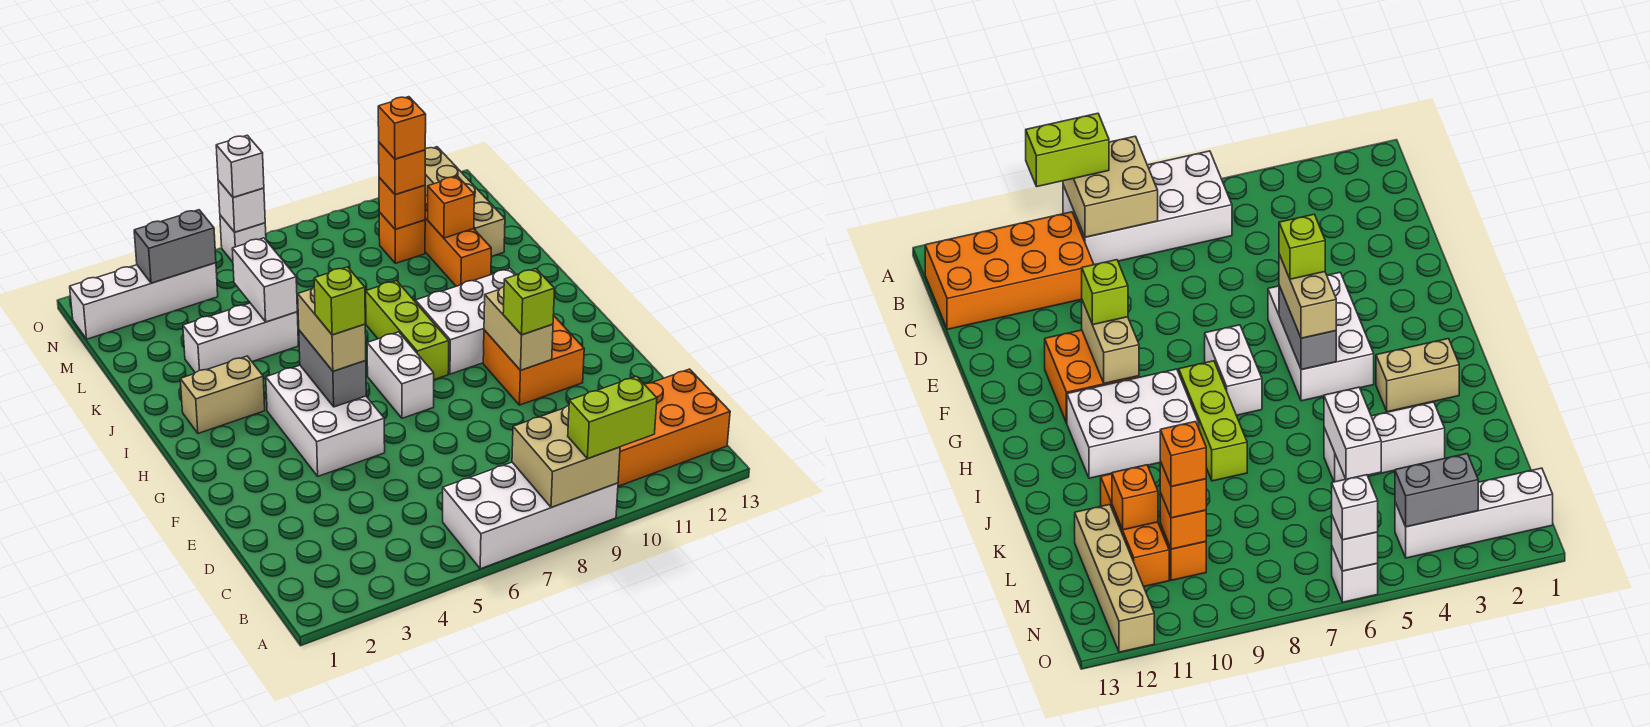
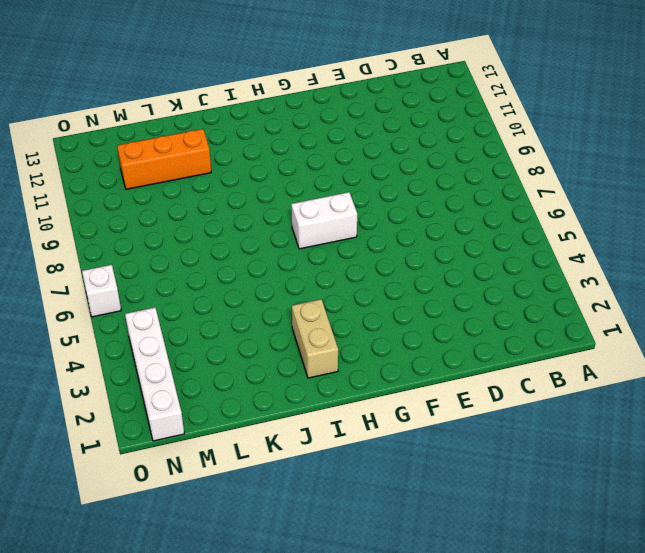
none -> white brick A6:B9 level 1
none -> orange brick B10:C13 level 1
none -> white brick F4:H5 level 1

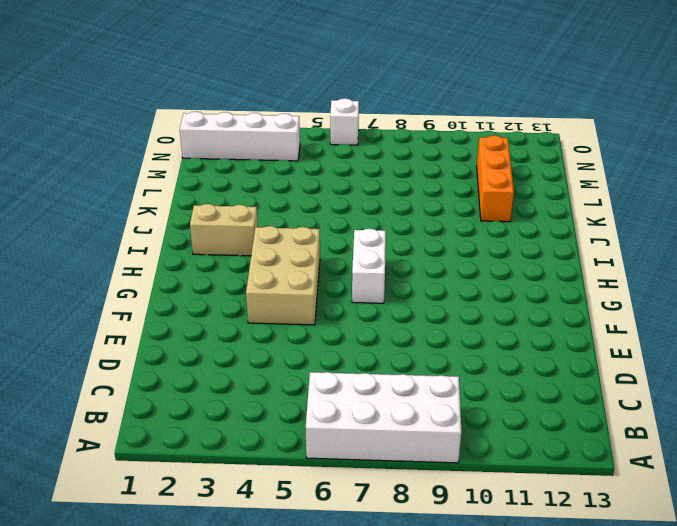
tan brick F4:H5 level 1 -> white brick F4:H5 level 1
none -> orange brick B10:C13 level 1
none -> orange brick F10:G11 level 1
none -> lime brick H8:J8 level 1

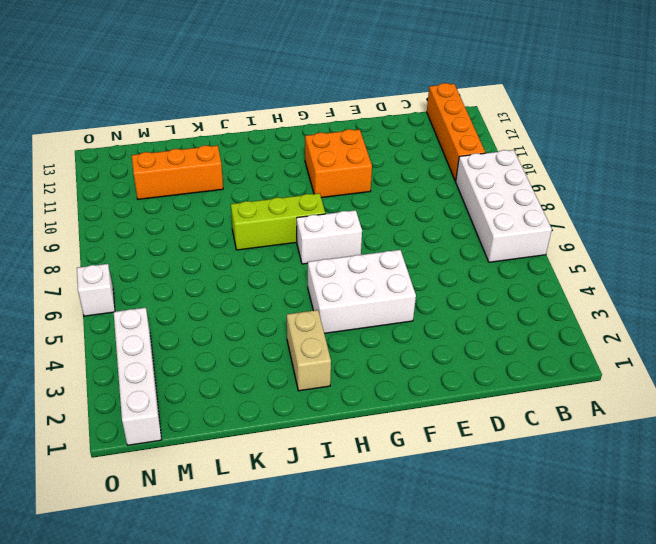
orange brick B10:B13 level 1 -> orange brick B10:C13 level 1
none -> white brick H9:I11 level 1
none -> white brick K3:K5 level 1
none -> tan brick L12:O12 level 1

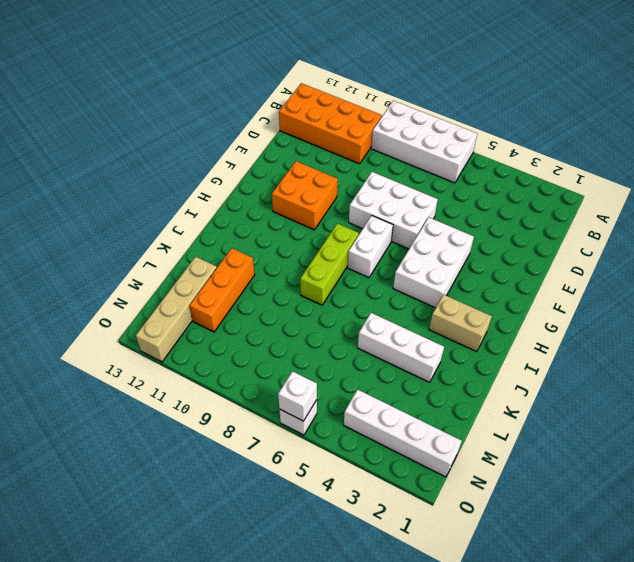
white brick E6:F8 level 1 -> white brick H9:I11 level 1
none -> orange brick M10 level 1
none -> tan brick A8:B9 level 2
none -> tan brick F10:G10 level 2

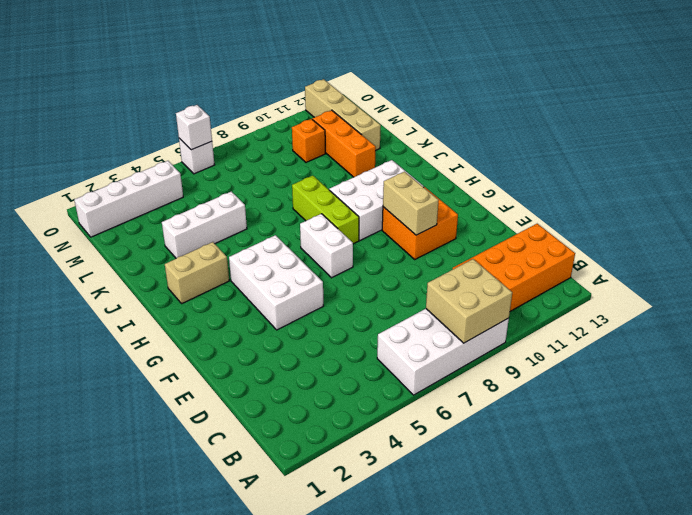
none -> grey brick G5:H5 level 2
none -> white brick K5:L5 level 2
none -> orange brick L11 level 2

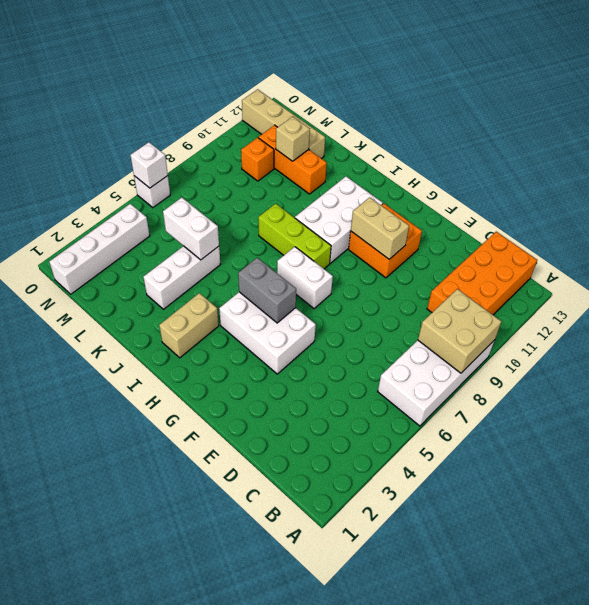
tan brick L11 level 2 -> orange brick L11 level 2
none -> orange brick M10 level 2
none -> grey brick N3:N4 level 2
none -> lime brick A9:A10 level 3

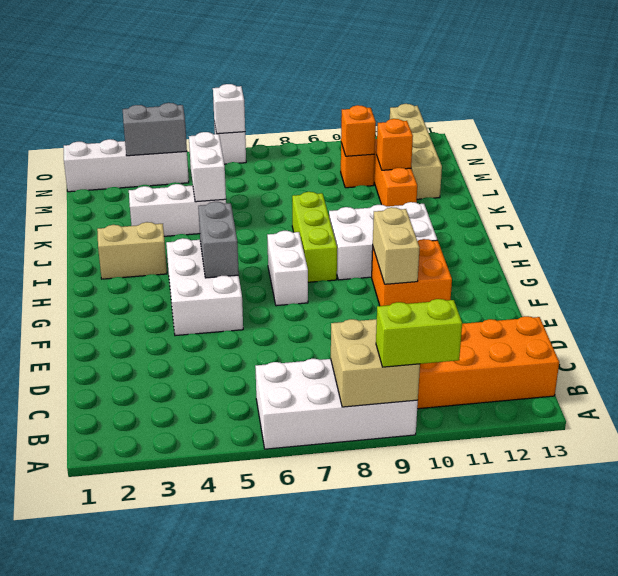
none -> lime brick F10 level 3
none -> tan brick G5:H5 level 3
none -> orange brick M10 level 3

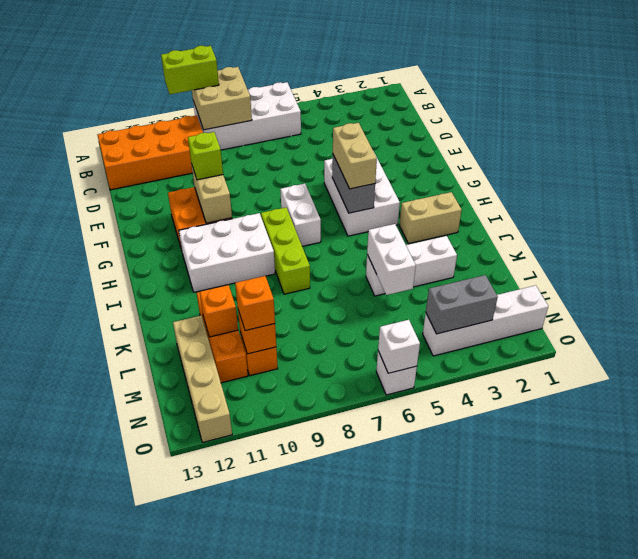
none -> white brick O6 level 3
none -> lime brick G5 level 4
none -> orange brick M10 level 4

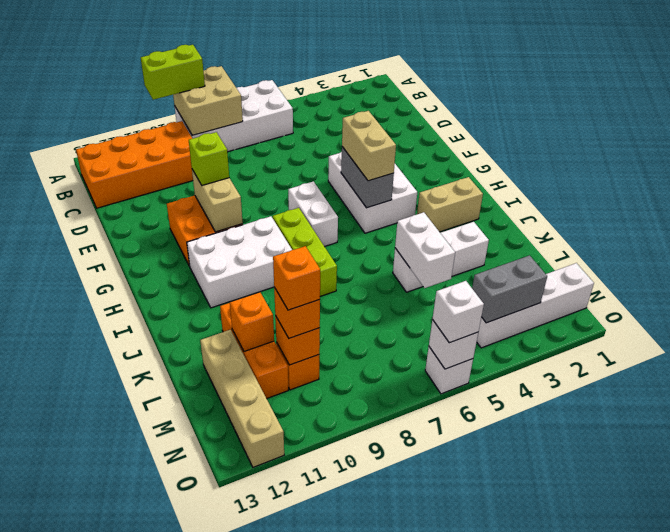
none -> lime brick G5 level 4

